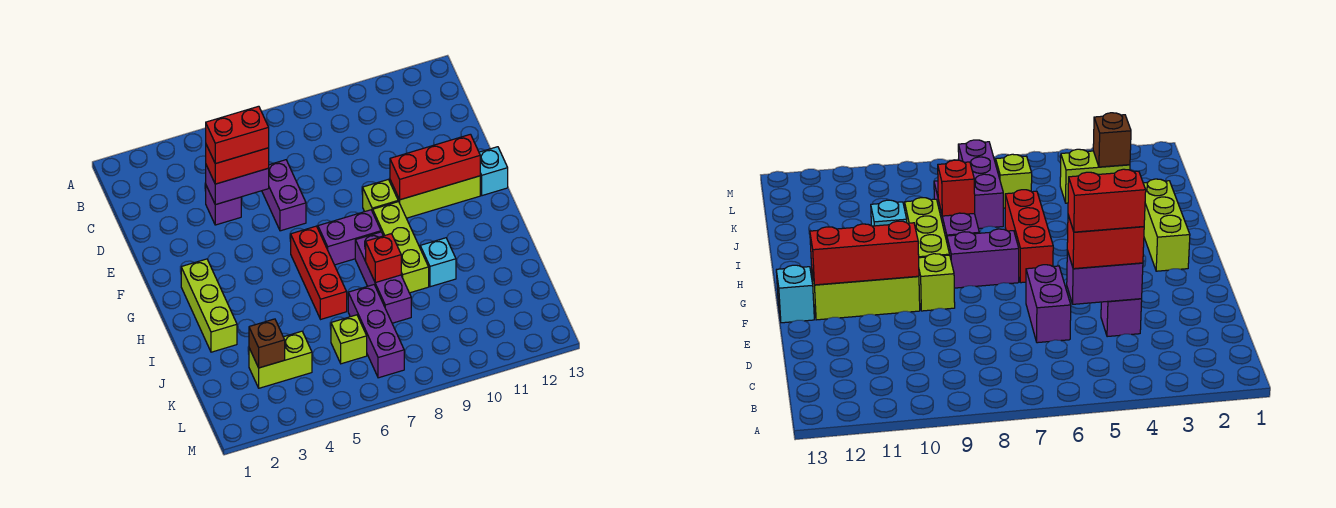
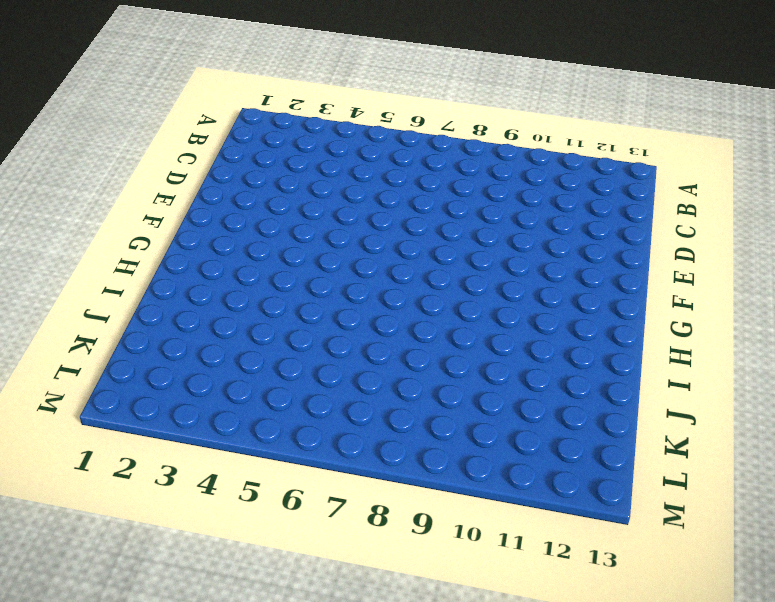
none -> purple brick D4 level 1
none -> purple brick D6:E6 level 1
none -> lime brick F9 level 1

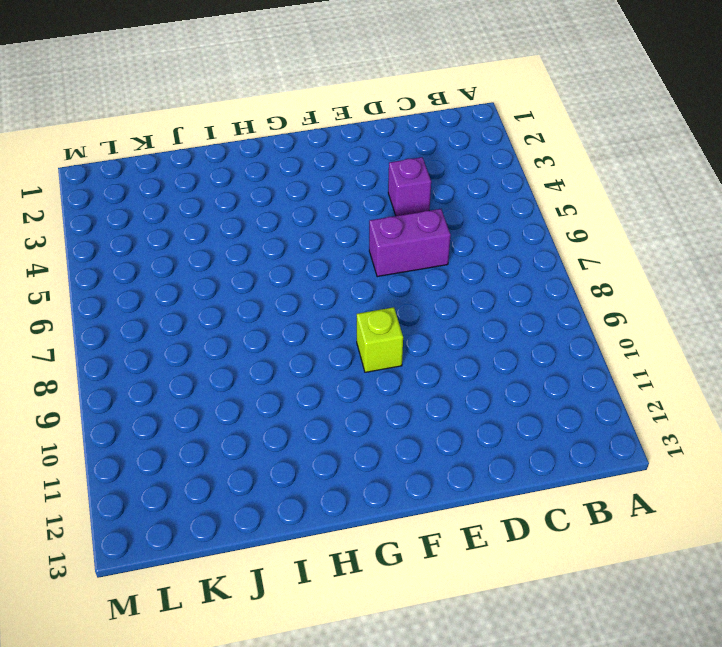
none -> lime brick F10:F12 level 1
none -> cyan brick F13 level 1
none -> lime brick G2:I2 level 1

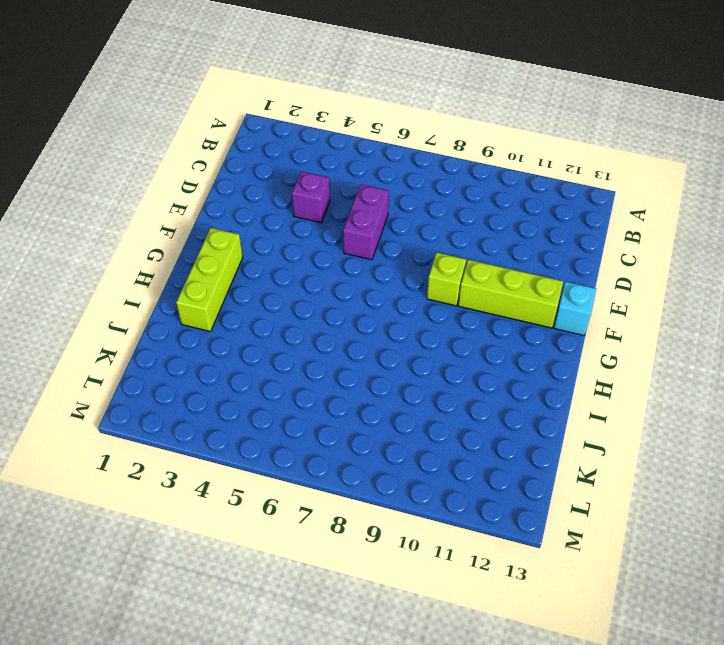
none -> red brick G6:I6 level 1
none -> purple brick G7:G8 level 1
none -> lime brick G9:I9 level 1

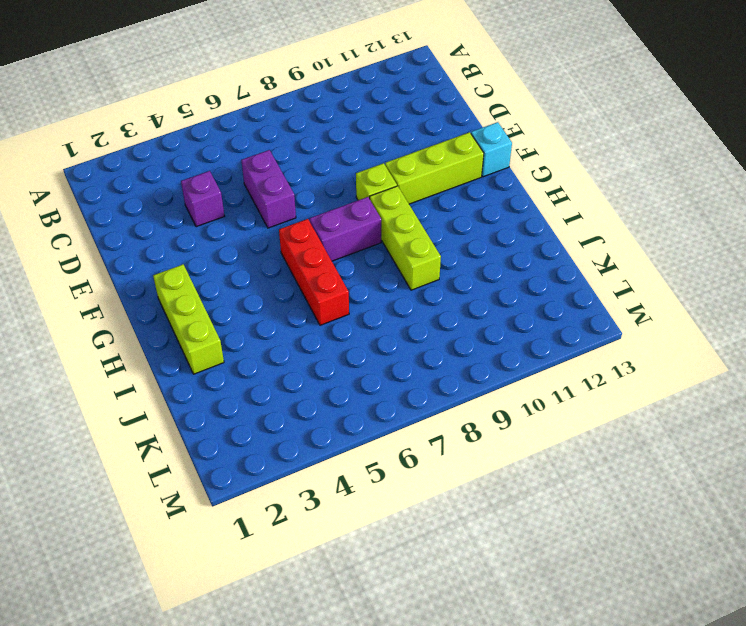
none -> purple brick H8:J8 level 1
none -> cyan brick I10 level 1
none -> purple brick J7:L7 level 1

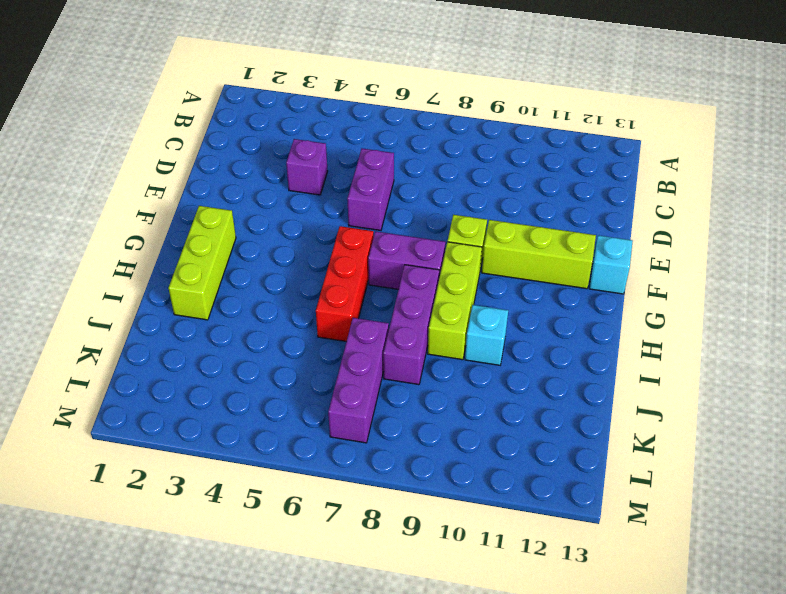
none -> lime brick K3:K4 level 1
none -> lime brick K6 level 1
none -> purple brick D4:D5 level 2

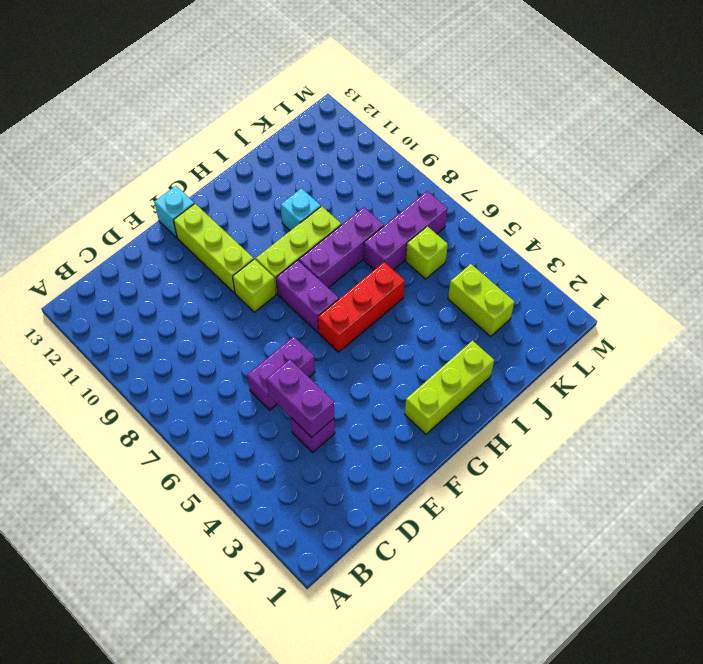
none -> red brick F10:F12 level 2
none -> red brick I8 level 2
none -> brown brick K3 level 2

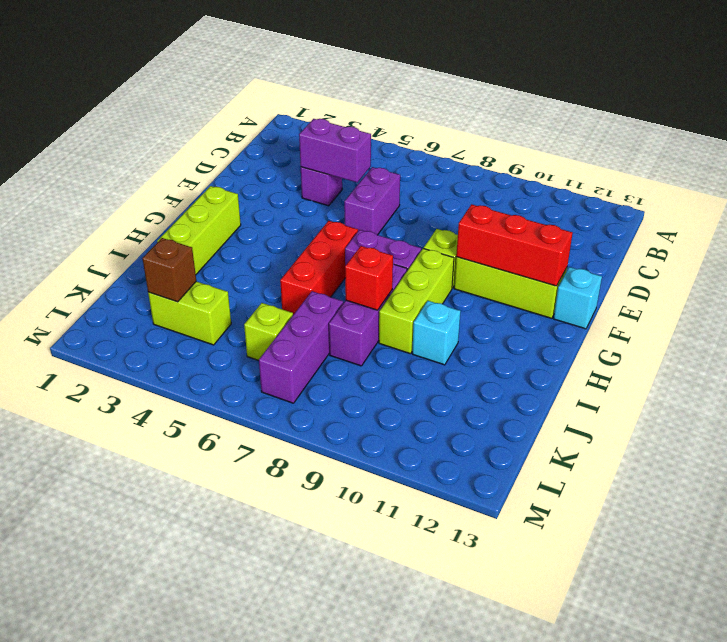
none -> red brick D4:D5 level 3
none -> red brick D4:D5 level 4

